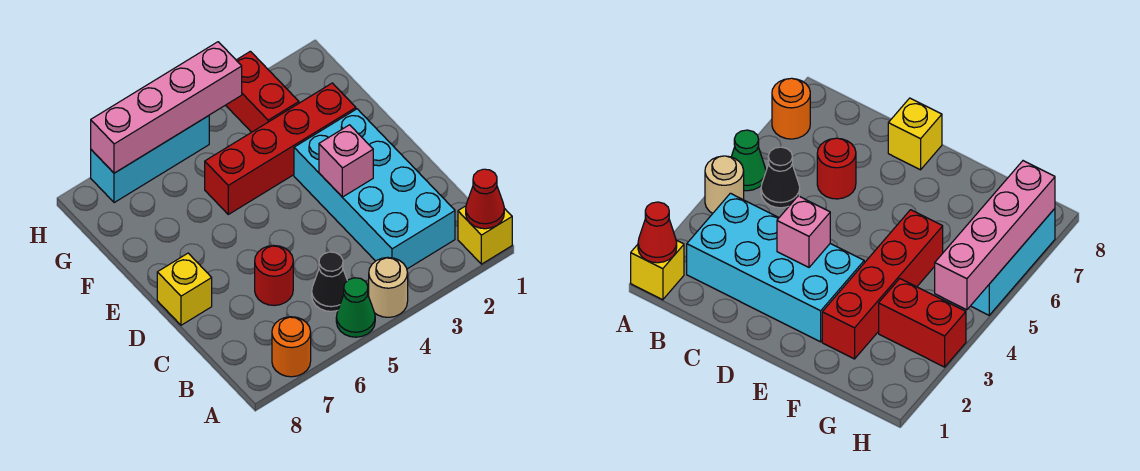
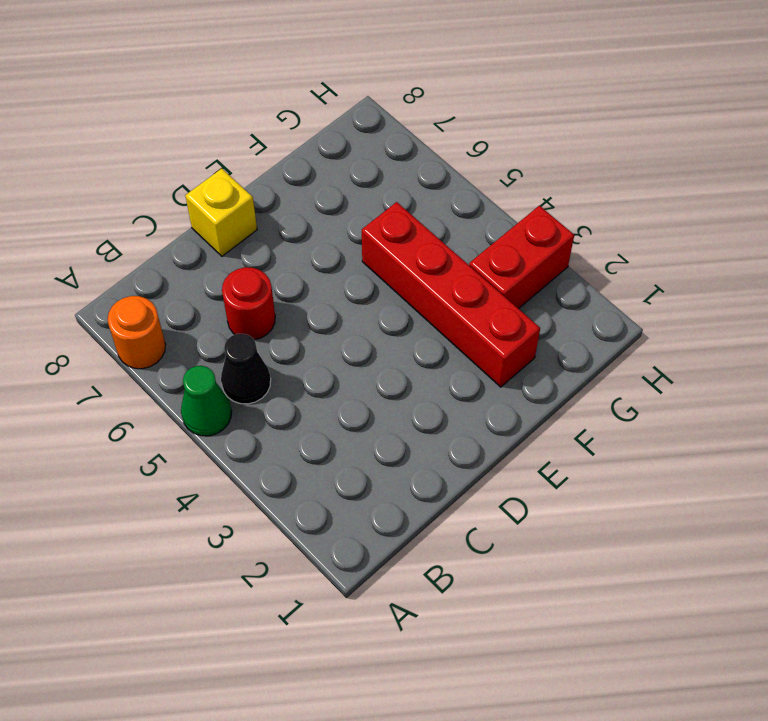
none -> yellow brick A1 level 1
none -> tan round brick A4 level 1
none -> cyan brick B2:E3 level 1

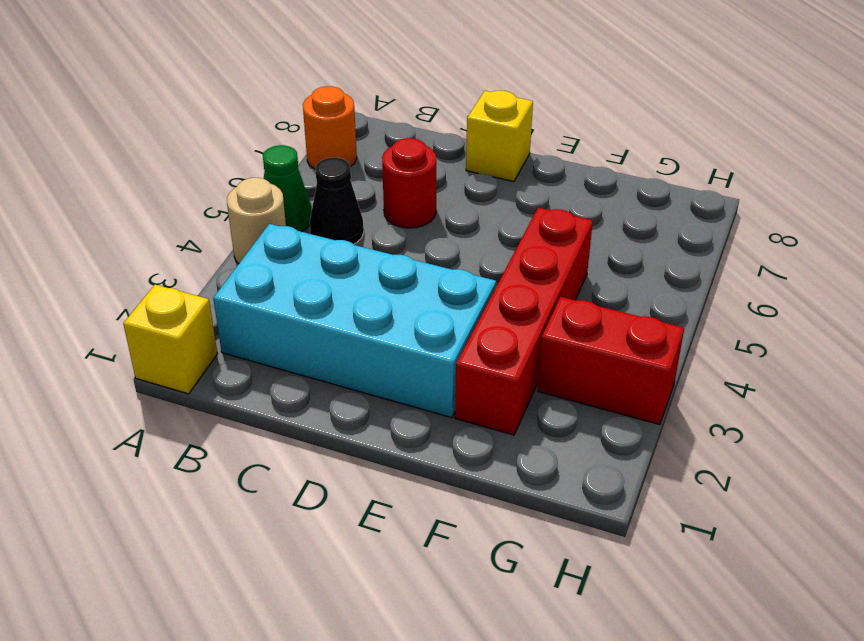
none -> cyan brick H5:H7 level 1
none -> red cone A1 level 2
none -> pink brick D3 level 2

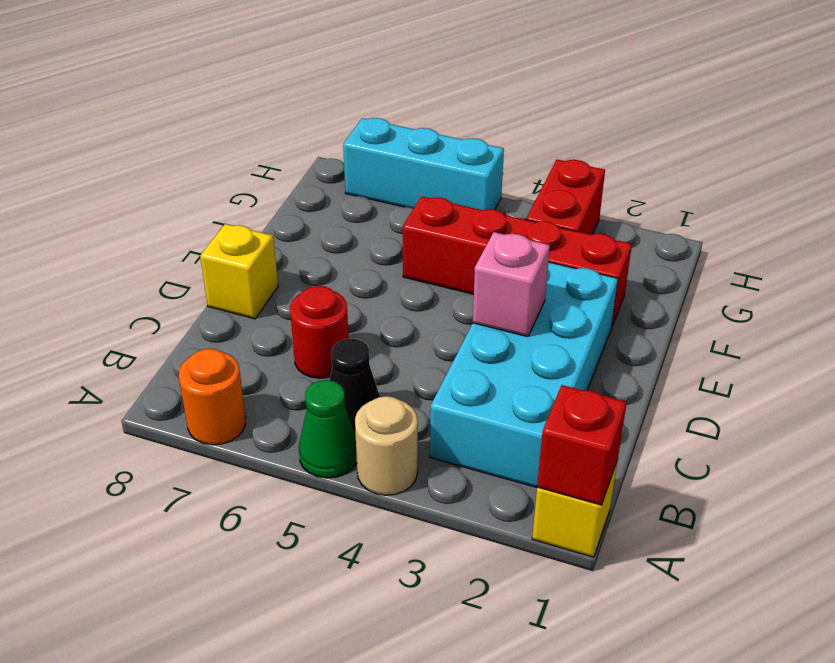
red brick A1 level 2 -> red cone A1 level 2
none -> pink brick H4:H7 level 2

